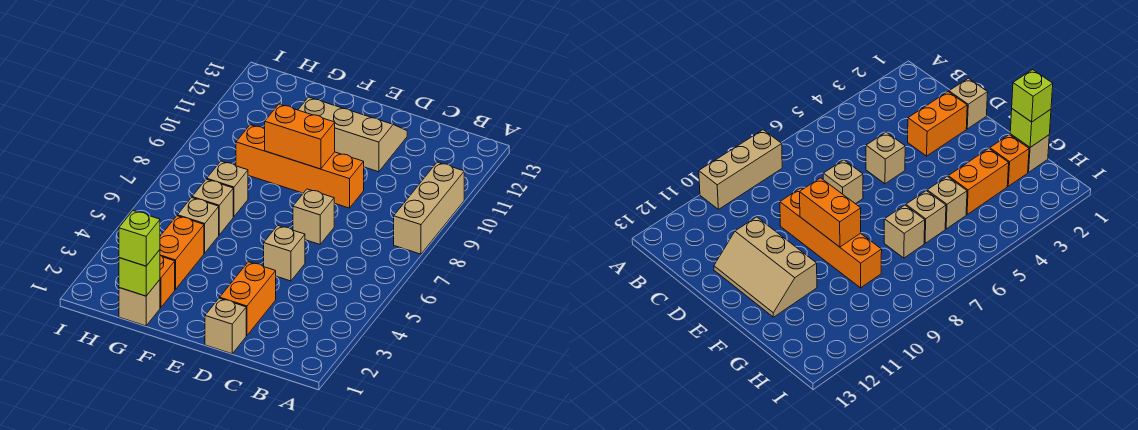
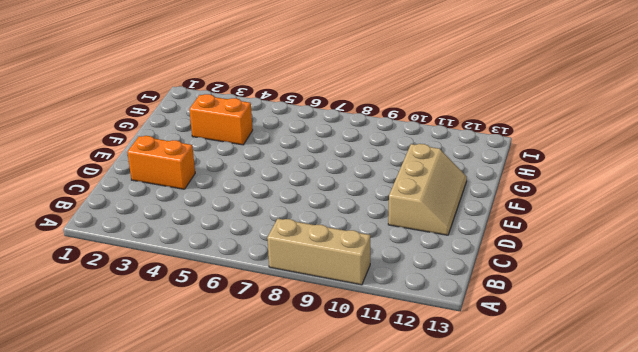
none -> tan brick D1 level 1
none -> tan brick D5 level 1
none -> tan brick D7 level 1

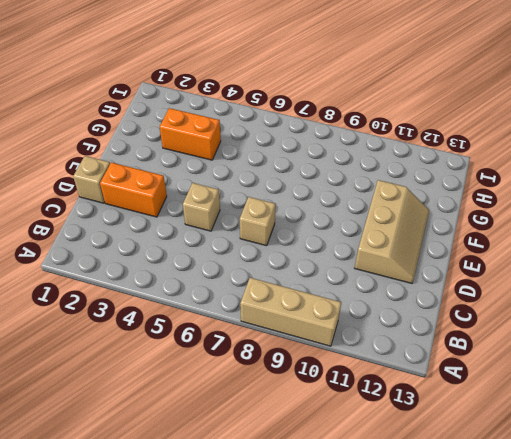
none -> orange brick D9:G9 level 1
none -> tan brick G1 level 1
none -> orange brick G2 level 1

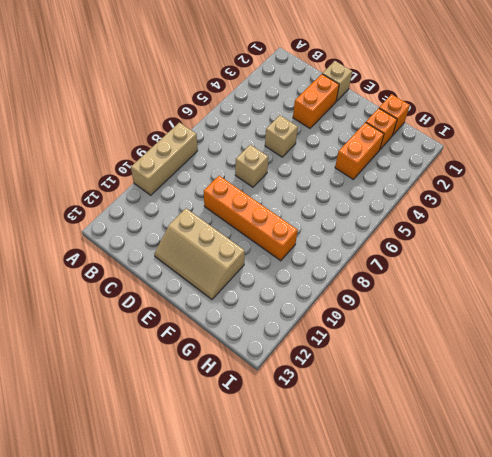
orange brick G1 level 1 -> tan brick G1 level 1
none -> tan brick G5 level 1
none -> tan brick G6 level 1
none -> tan brick G7 level 1

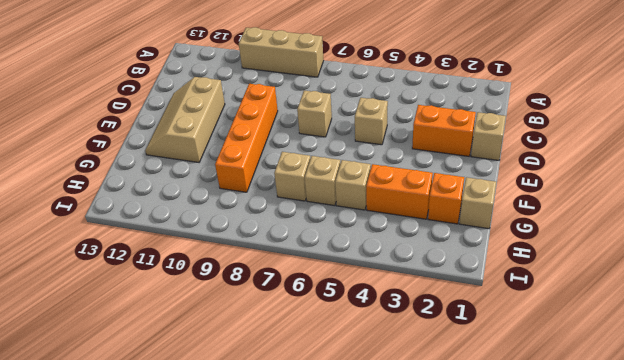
none -> orange brick E9:F9 level 2
none -> lime brick G1 level 2
none -> lime brick G1 level 3

